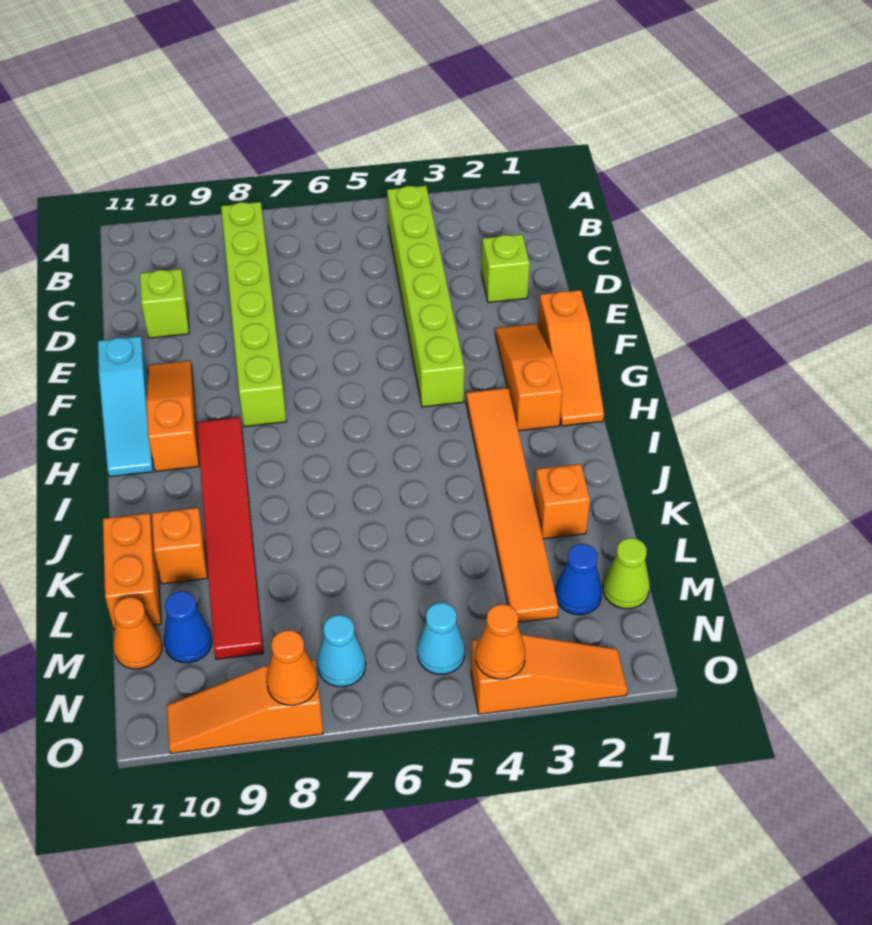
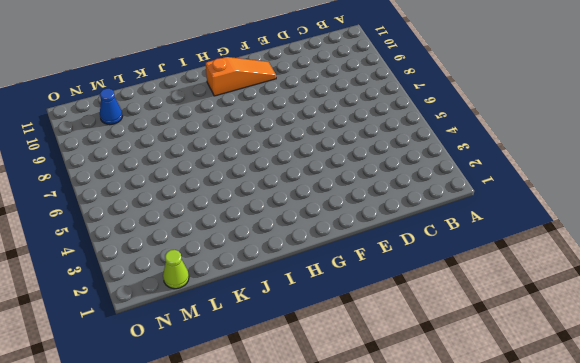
none -> lime brick B4:G4 level 1
none -> lime brick B8:G8 level 1
none -> lime brick D2 level 1

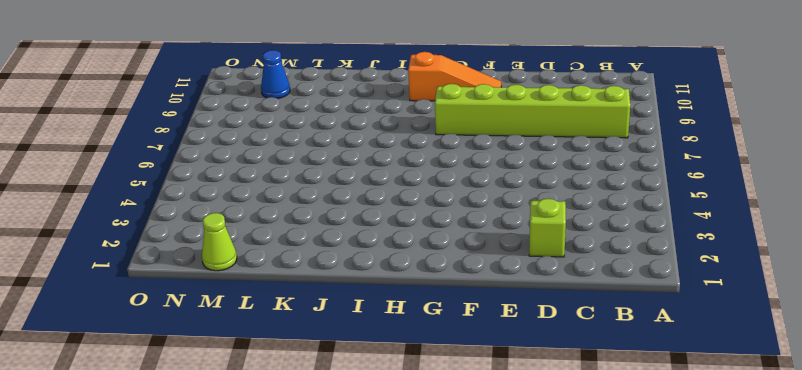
none -> lime brick B4:G4 level 1
none -> lime brick D10 level 1
none -> orange slope F1:H1 level 1 top F

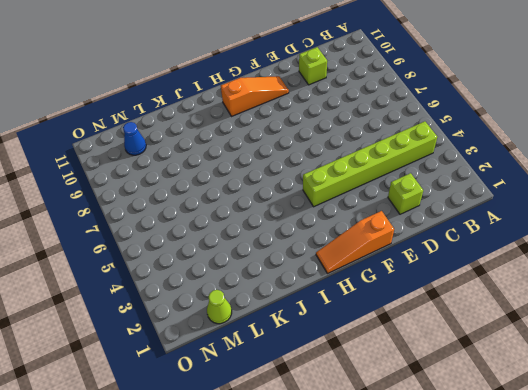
none -> lime brick B8:G8 level 1
none -> orange slope F2:H2 level 1 top H
none -> cyan slope F11:H11 level 1 top F

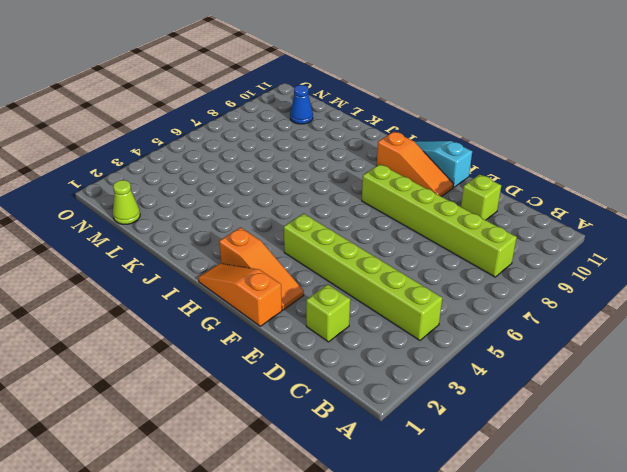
none -> orange tile H3:M3 level 1
none -> red tile H9:M9 level 1
none -> orange brick K2 level 1

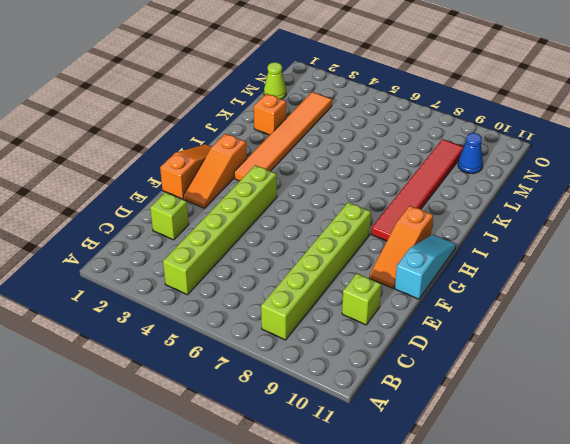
none -> orange brick K10 level 1
none -> orange brick K11:L11 level 1
none -> blue cone M2 level 1

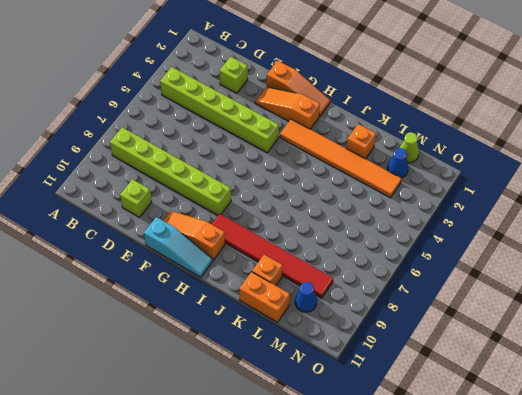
none -> orange cone M11 level 1
none -> cyan cone N5 level 1
none -> cyan cone N7 level 1

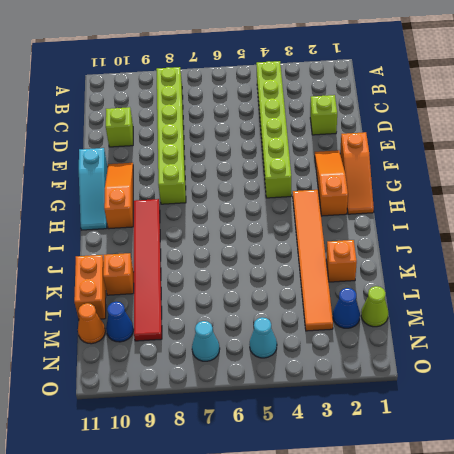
none -> orange slope O2:O4 level 1 top 4
none -> orange slope O8:O10 level 1 top 8
none -> orange cone O4 level 2

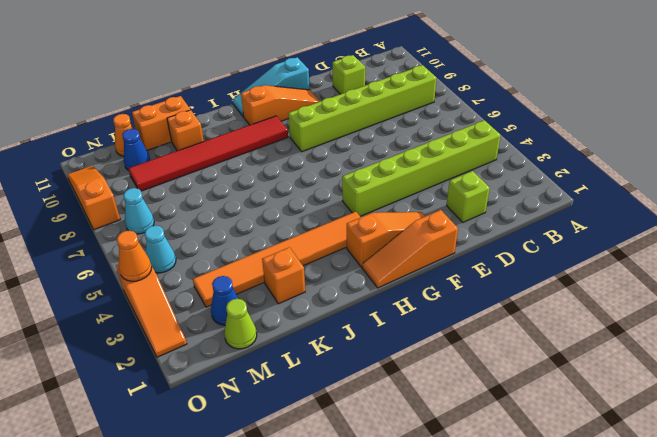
none -> orange cone O8 level 2

